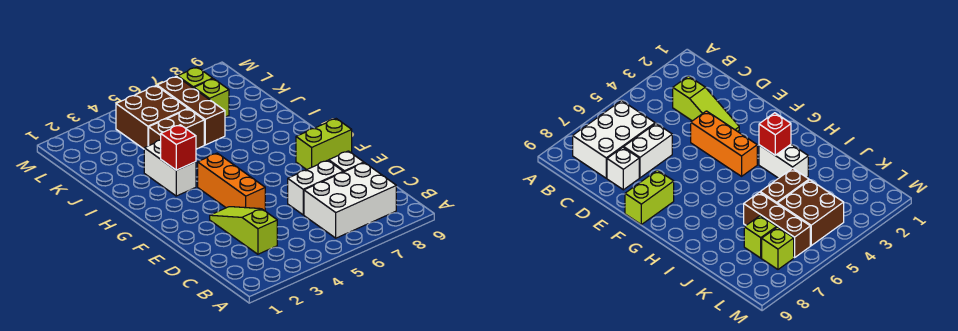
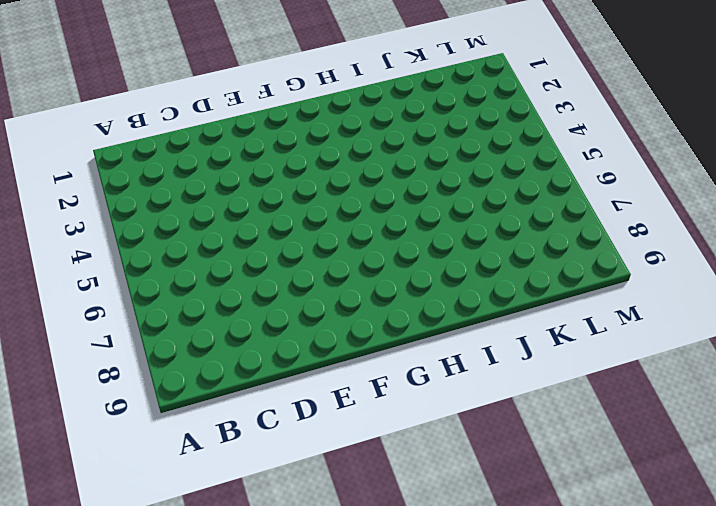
none -> white brick B6:C8 level 1
none -> lime slope C3:E3 level 1 top C
none -> white brick D6:D7 level 1

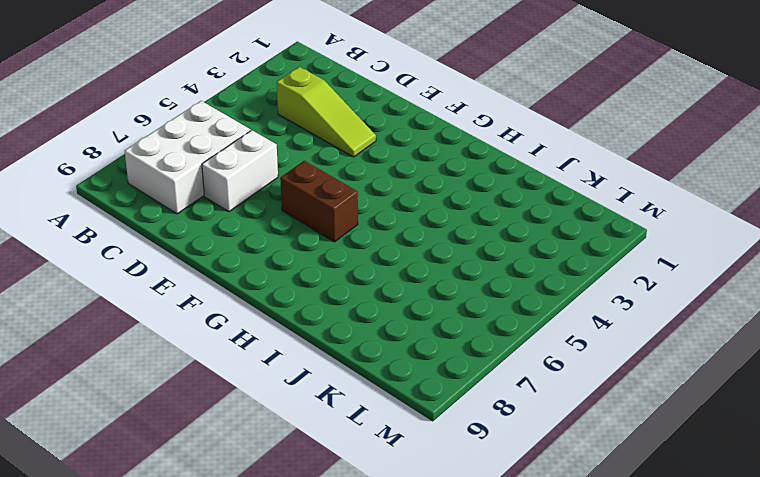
brown brick F6:G6 level 1 -> brown brick J4:J5 level 1
none -> white brick D8 level 1
none -> orange brick E4:G4 level 1
none -> lime brick F8:F9 level 1

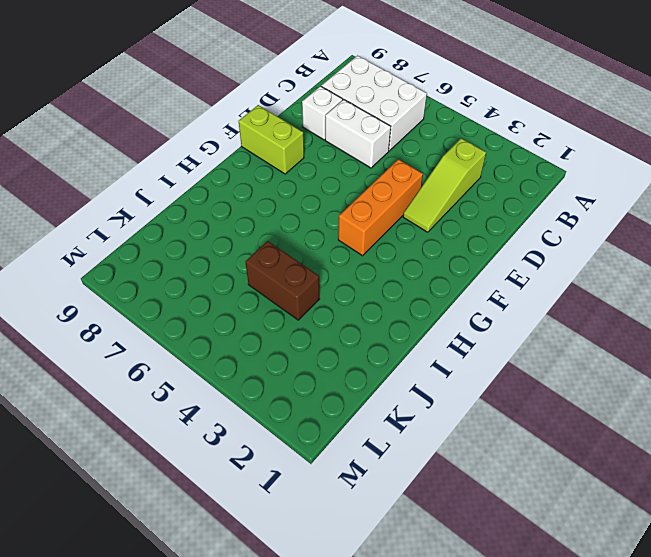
none -> white brick H3:I3 level 1
none -> brown brick J6:L6 level 1
none -> brown brick K4:L5 level 1

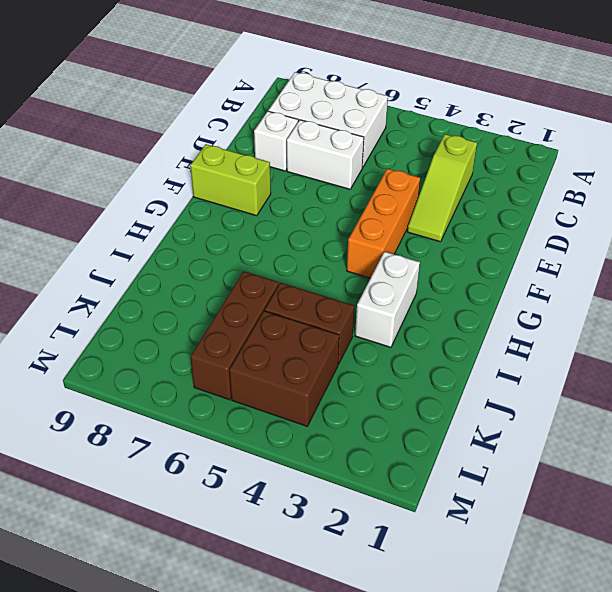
none -> lime brick K7 level 1
none -> lime brick L7 level 1
none -> red brick H3 level 2

